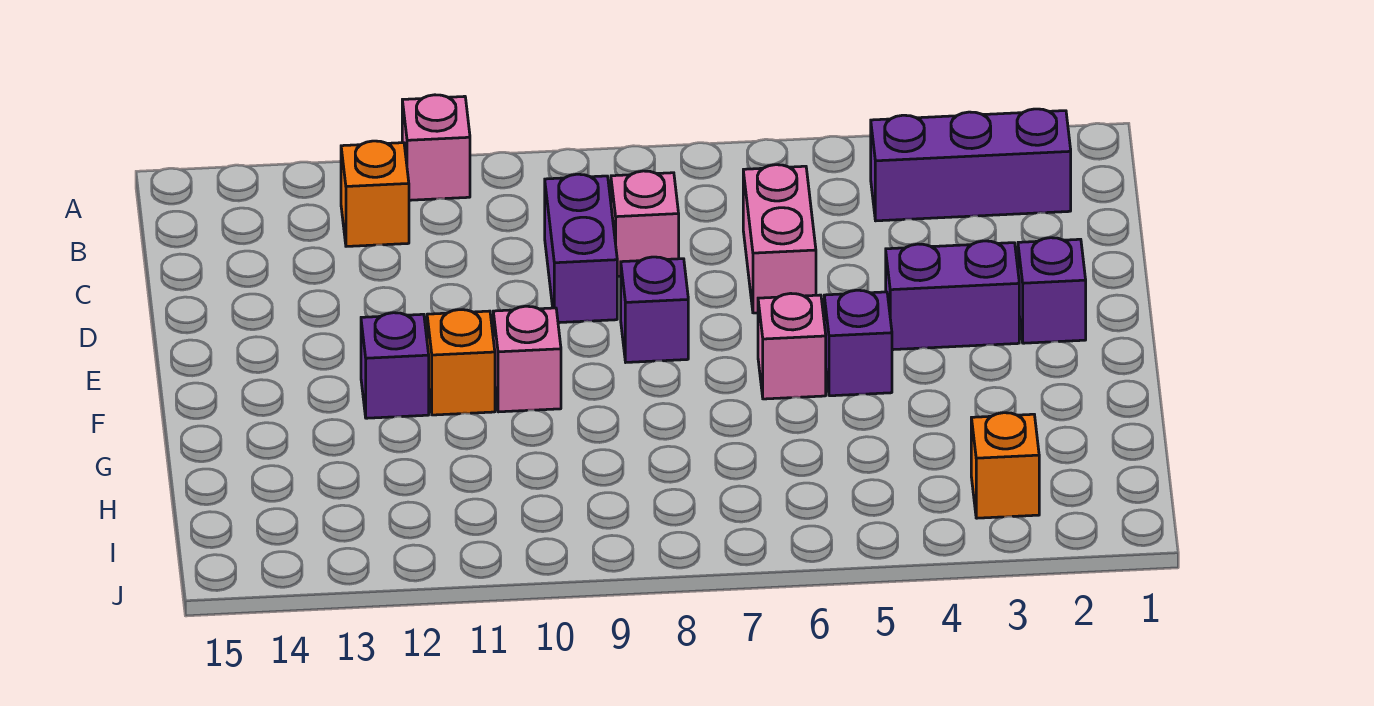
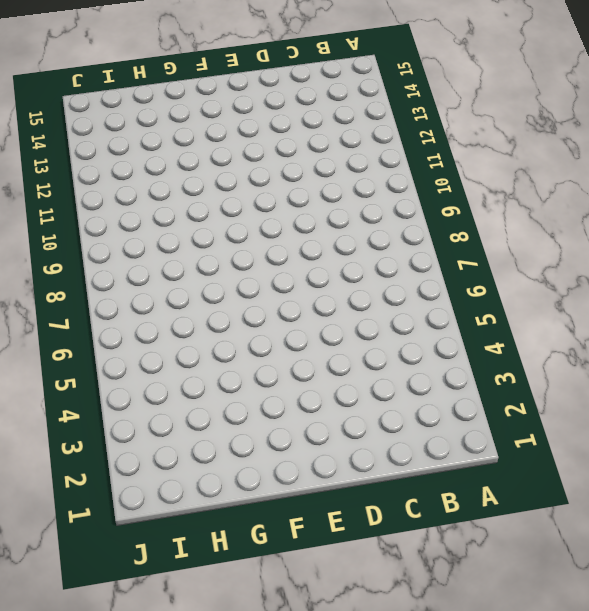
none -> pink brick A11 level 1
none -> purple brick B2:B4 level 1
none -> orange brick B12 level 1

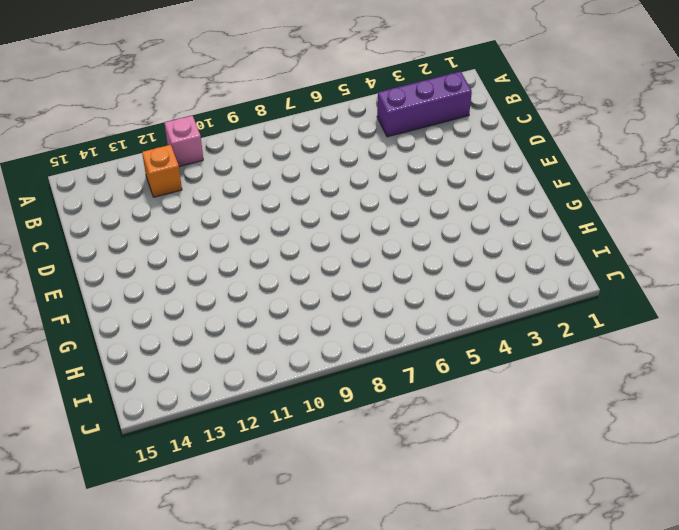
none -> pink brick C6:D6 level 1
none -> pink brick C8 level 1
none -> purple brick C9:D9 level 1

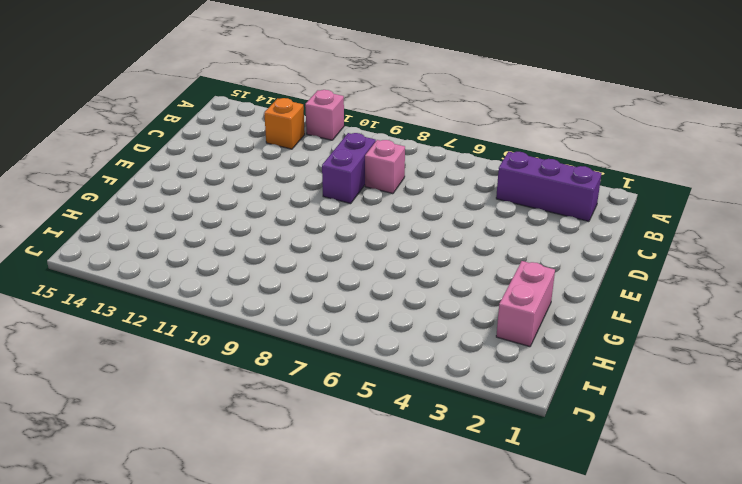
pink brick G2:H2 level 1 -> pink brick C6:D6 level 1
none -> purple brick E2 level 1
none -> purple brick E3:E4 level 1
none -> purple brick E8 level 1

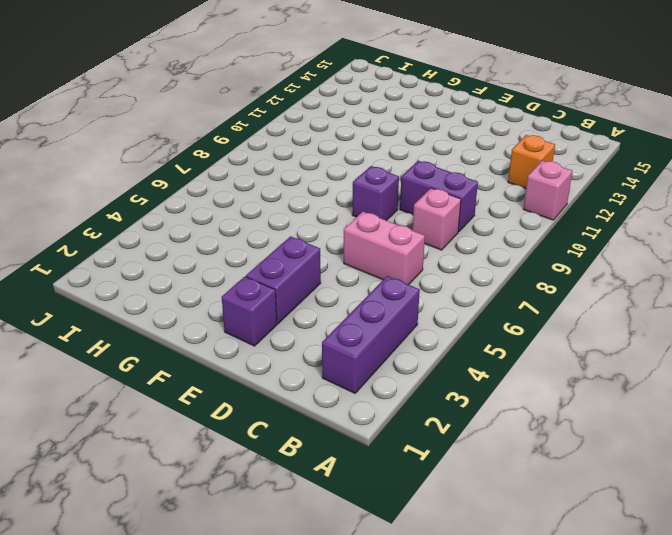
none -> purple brick F5 level 1
none -> pink brick F6 level 1
none -> pink brick F10 level 1

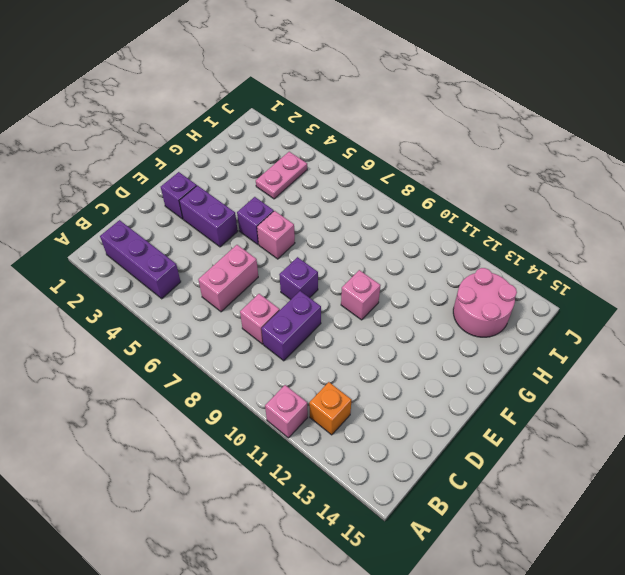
pink plate H4:I4 level 1 -> none
pink round brick H13:I14 level 1 -> none
none -> orange brick F11 level 1
none -> purple brick F12 level 1
none -> orange brick I3 level 1

